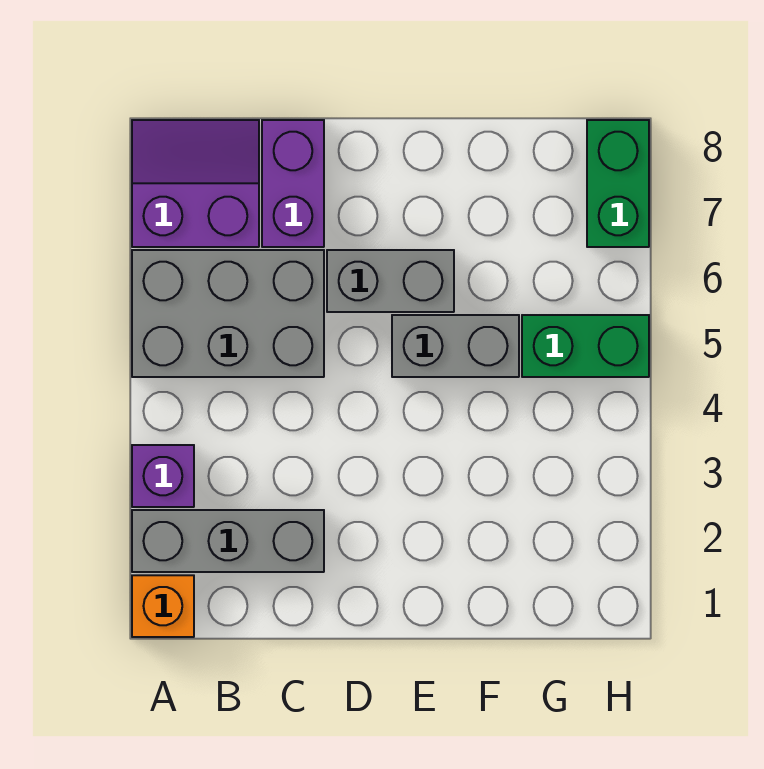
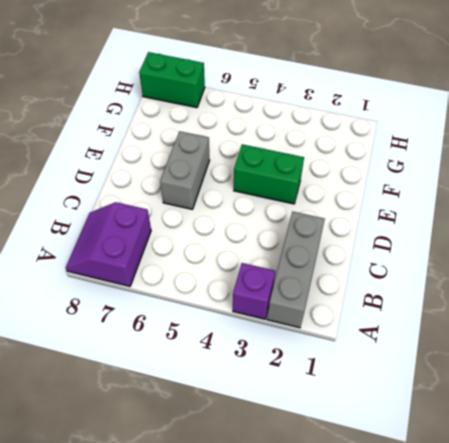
green brick E3:E4 level 1 -> green brick G5:H5 level 1
none -> orange brick A1 level 1
none -> grey brick A5:C6 level 1

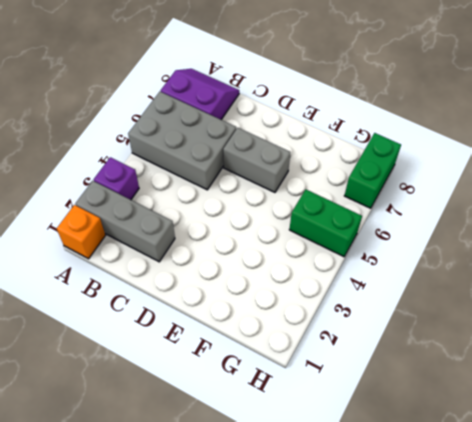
none -> purple brick C7:C8 level 1
none -> grey brick E5:F5 level 1

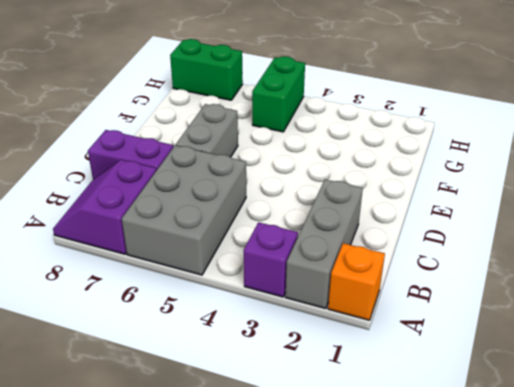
none -> grey brick E5:F5 level 1

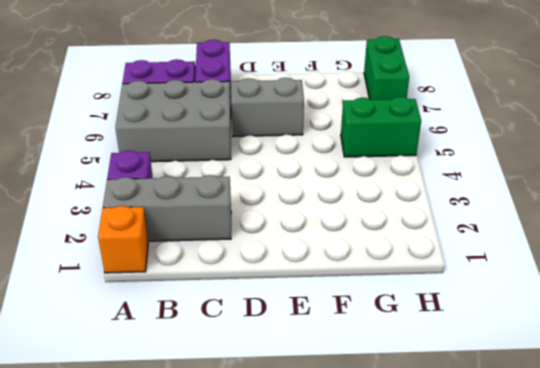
none -> grey brick E5:F5 level 1

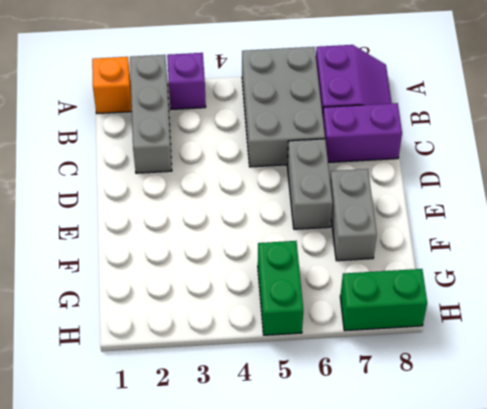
grey brick E7:F7 level 1 -> grey brick E5:F5 level 1

